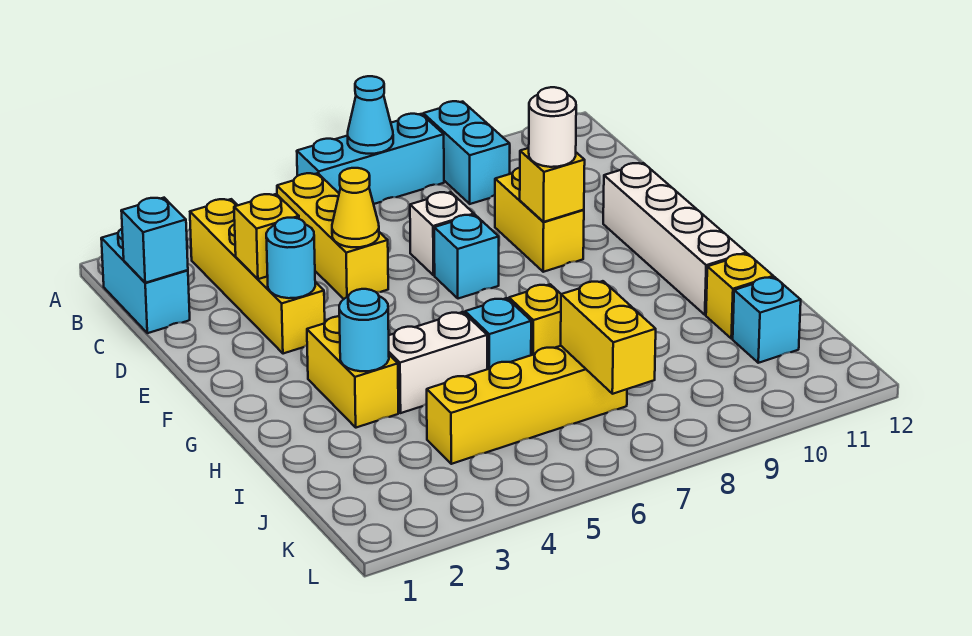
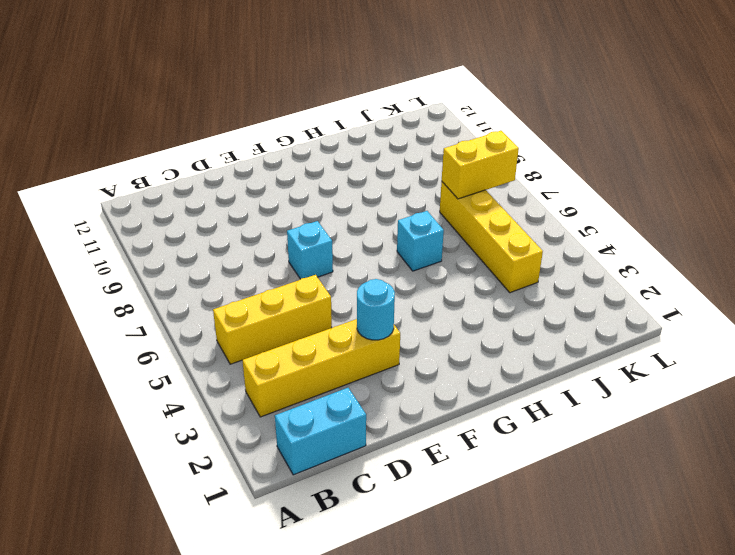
none -> cyan brick A6:A8 level 1
none -> cyan brick A9:B9 level 1
none -> white brick D7 level 1

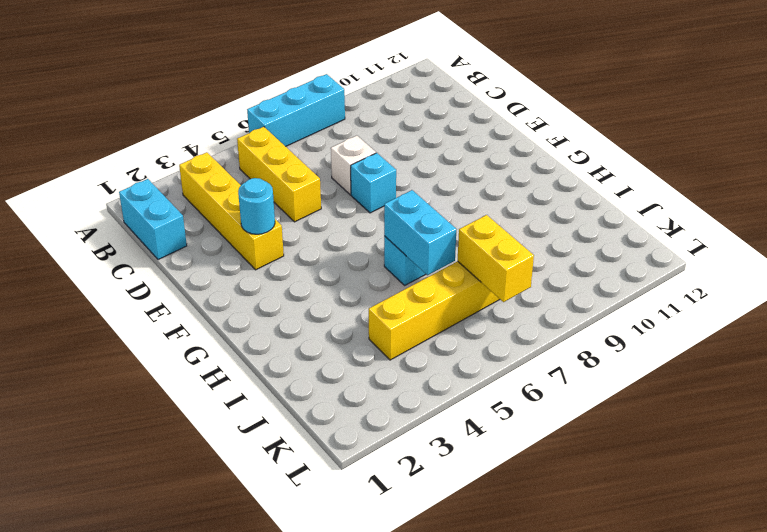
cyan brick H6:I6 level 2 -> cyan brick A9:B9 level 1
none -> yellow brick D9:E9 level 1
none -> white brick E11:H11 level 1
none -> yellow brick G3:H3 level 1

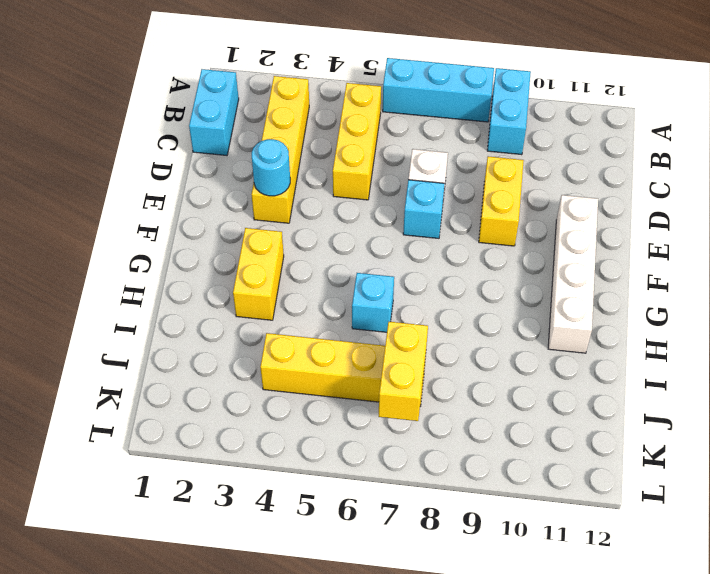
none -> white brick H4:H5 level 1
none -> yellow brick H7 level 1
none -> yellow brick I11 level 1

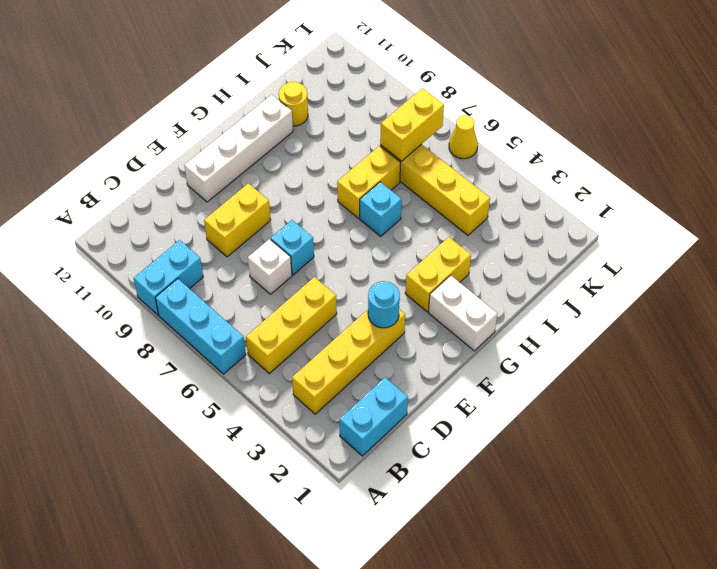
white brick G1:G2 level 1 -> white brick H4:H5 level 1
yellow brick H7:I7 level 1 -> yellow brick H7 level 1
yellow round brick I11 level 1 -> yellow brick I11 level 1
yellow cone L6 level 1 -> yellow cone D5 level 2
none -> cyan brick J11 level 1
none -> cyan cone A7 level 2
none -> cyan brick C1 level 2

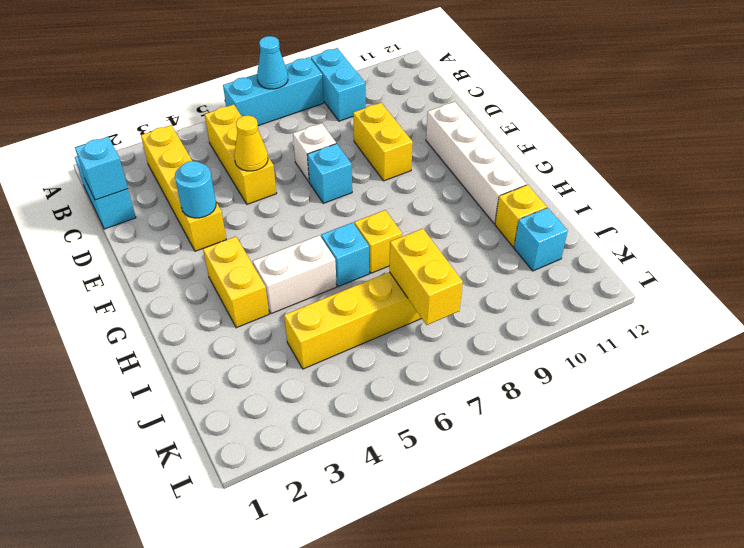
none -> yellow brick D3 level 2
none -> yellow brick E9 level 2
none -> cyan round brick H3 level 2

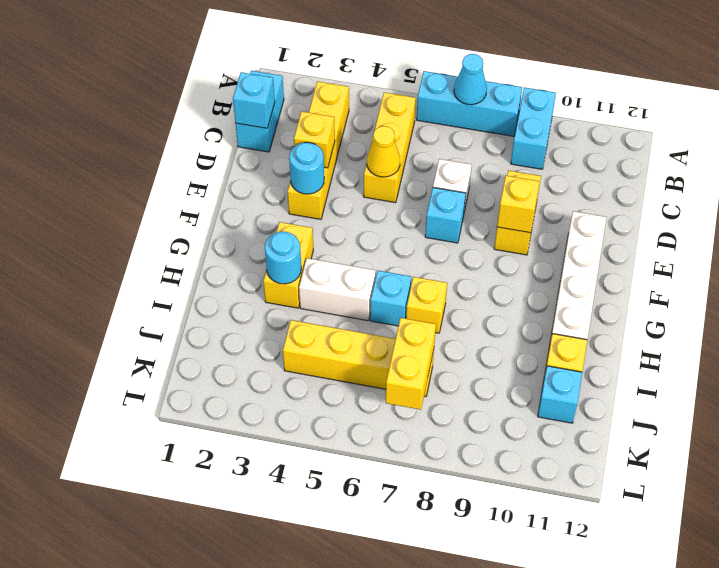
none -> white round brick E9 level 3

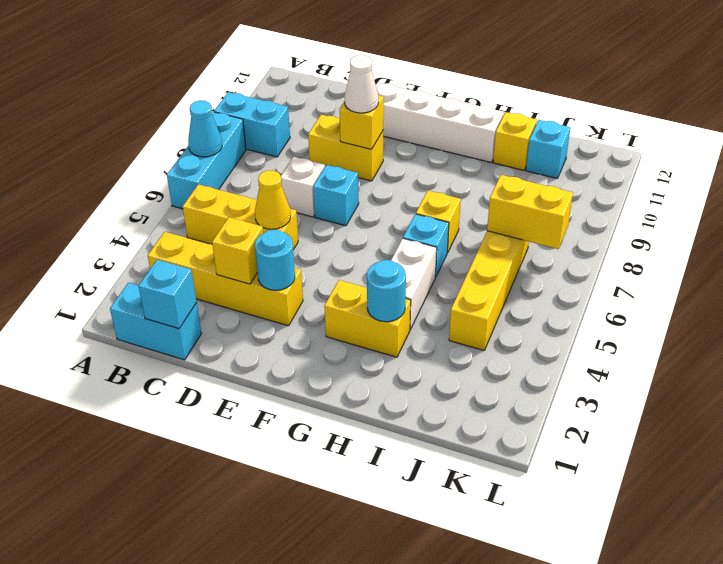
white cone E9 level 3 -> white round brick E9 level 3

